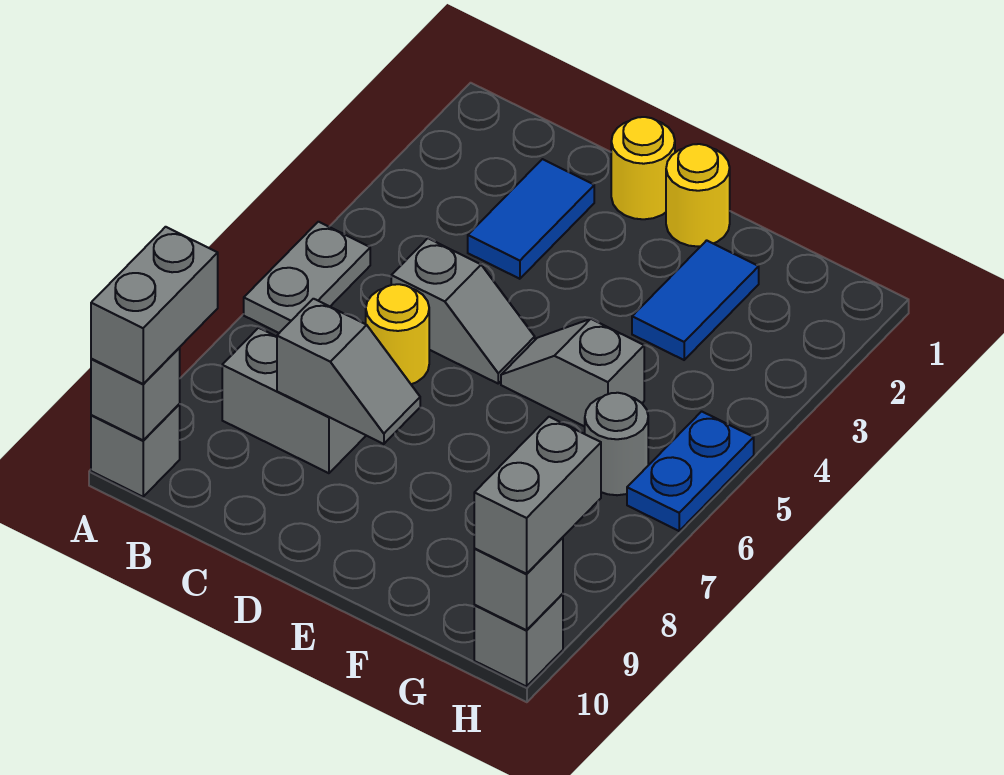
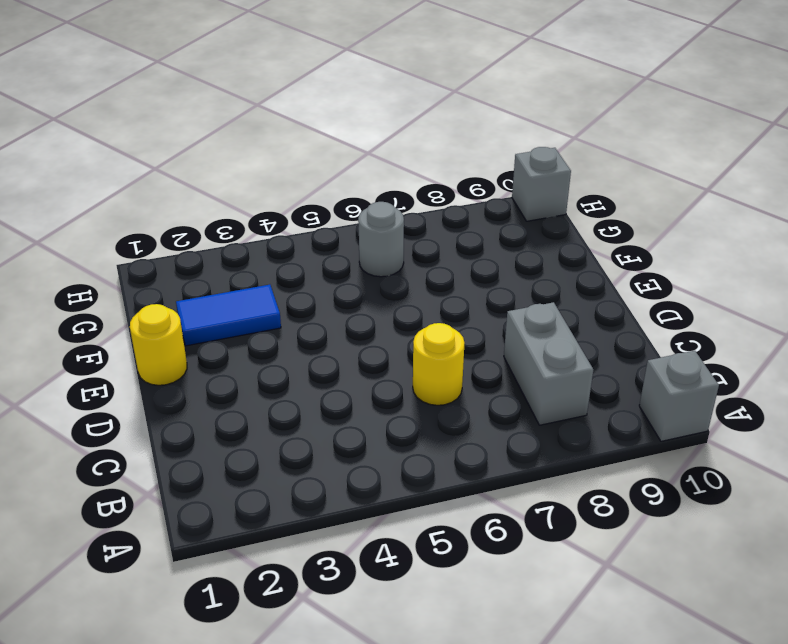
none -> grey plate A5:A6 level 1
none -> blue tile C2:C3 level 1
none -> grey slope C5:D5 level 1 top C

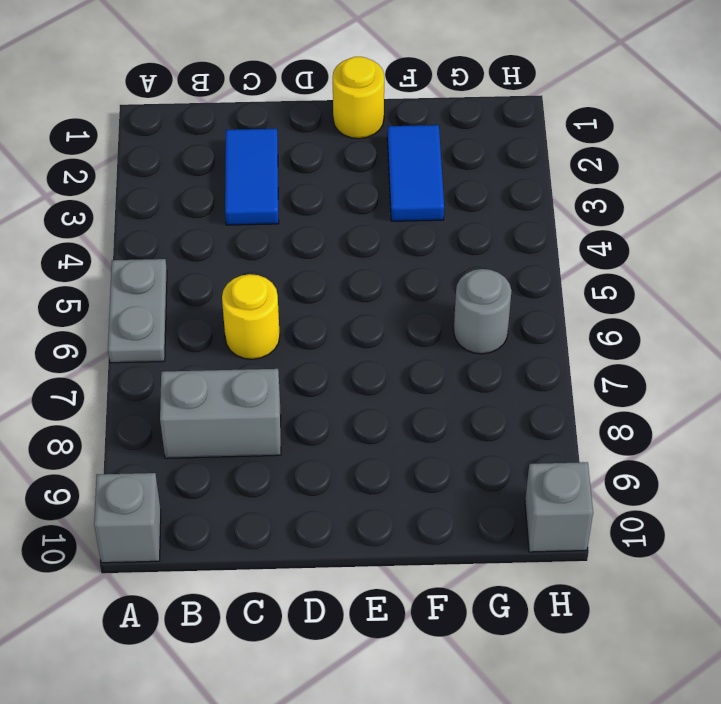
none -> grey slope C5:D5 level 1 top C
none -> yellow round brick D1 level 1
none -> grey slope E5:F5 level 1 top F

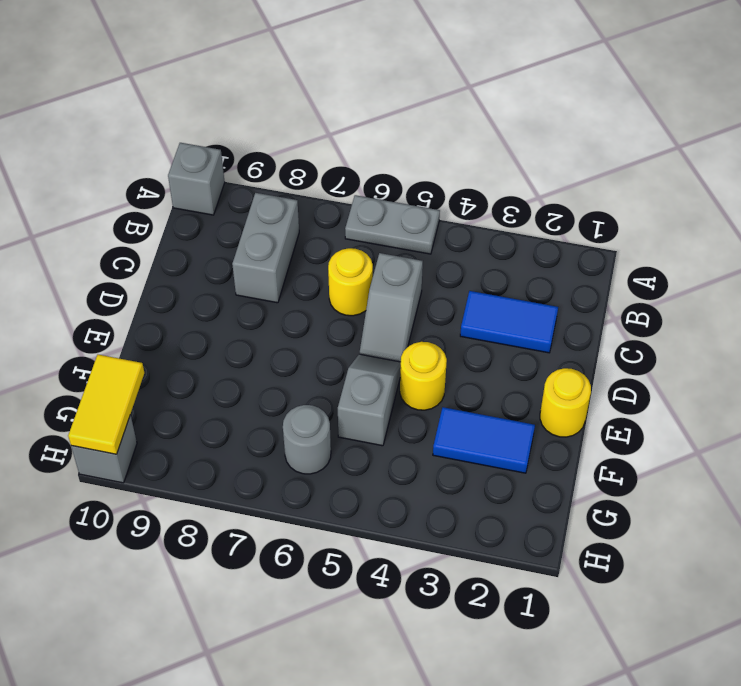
yellow round brick E4 level 1 -> yellow round brick D1 level 1
yellow tile G10:H10 level 2 -> grey brick H10 level 2
none -> blue plate H5:H6 level 1
none -> grey brick A10 level 2
none -> grey slope C8:D8 level 2 top C

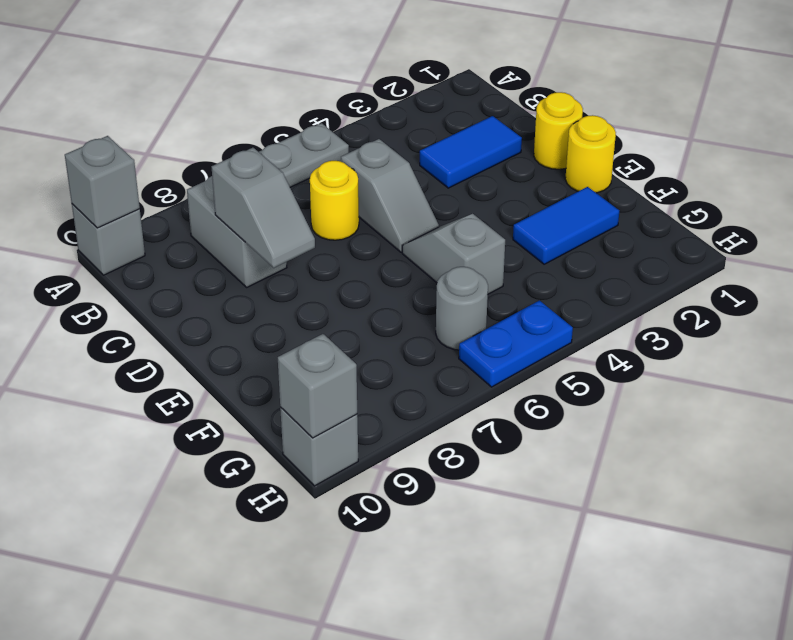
none -> grey brick A9:A10 level 3
none -> grey brick H9:H10 level 3

